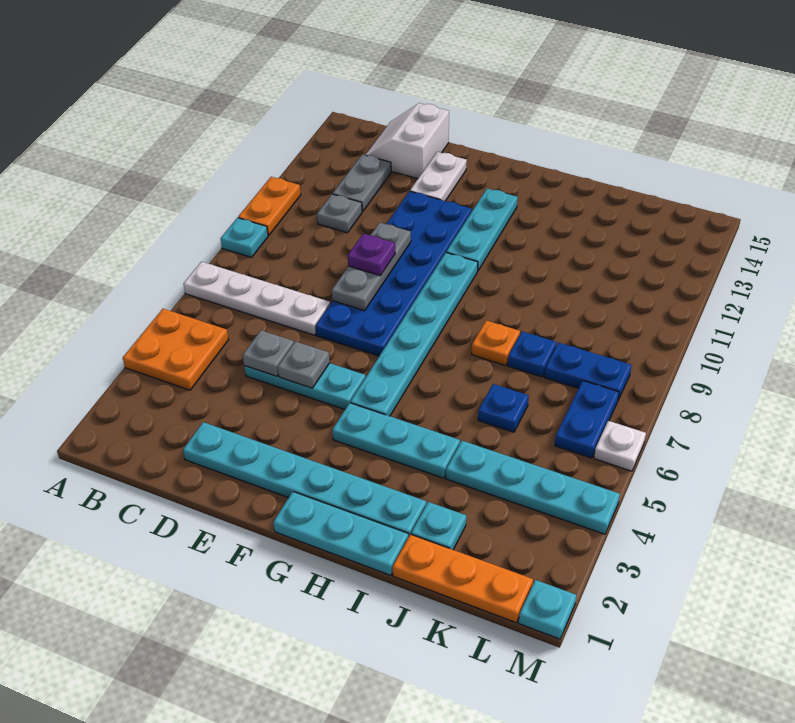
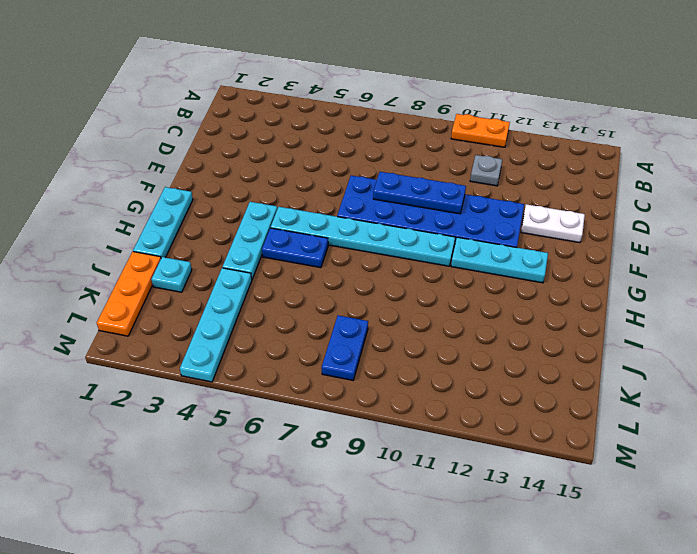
blue plate E8:E10 level 2 -> grey plate E8:E10 level 2
blue plate H5:H6 level 1 -> blue plate L6:L7 level 1
none -> orange plate A4:B5 level 1
none -> white plate A7:D7 level 1
none -> cyan plate A9 level 1

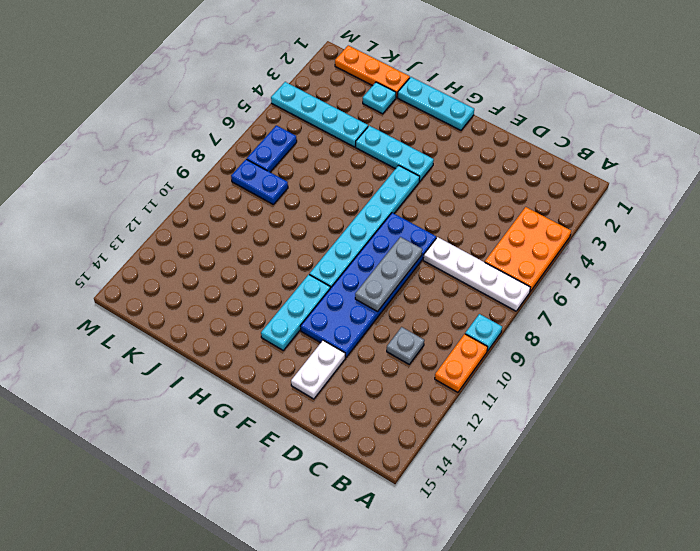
orange plate A4:B6 level 1 -> orange plate A4:B5 level 1
none -> grey plate C12:C13 level 1
none -> white slope C14:D15 level 1 top D
none -> cyan plate D2:I2 level 1

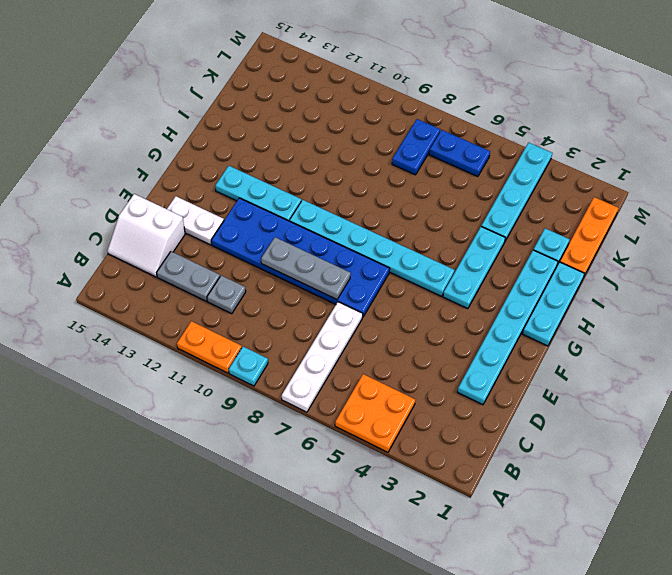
none -> cyan plate D5:F5 level 1
none -> orange plate I8 level 1
none -> blue plate J6 level 1

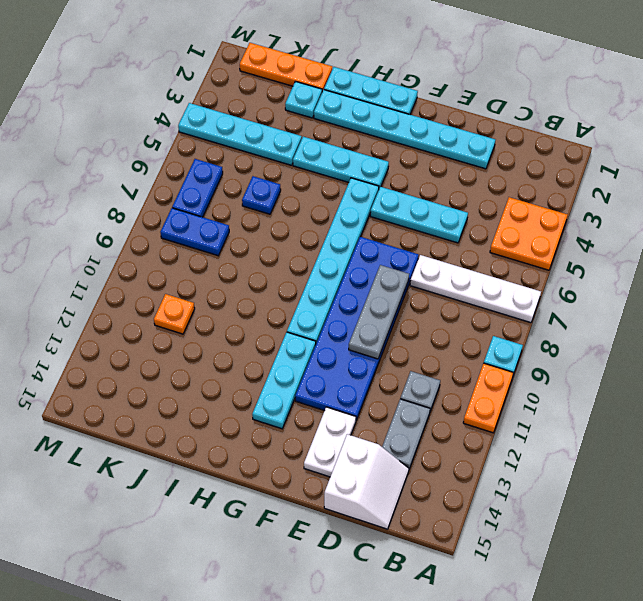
orange plate K11 level 1 -> orange plate I8 level 1
none -> blue plate J8 level 1
none -> cyan plate M1 level 1
none -> white plate M6 level 1

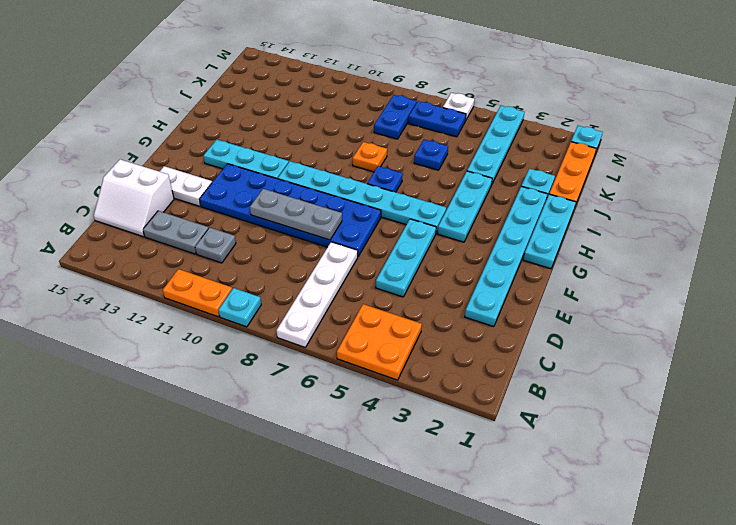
blue plate H7 level 1 -> blue plate J8 level 1
none -> grey plate D5 level 2
none -> grey plate E5 level 2
none -> purple plate E9 level 3

